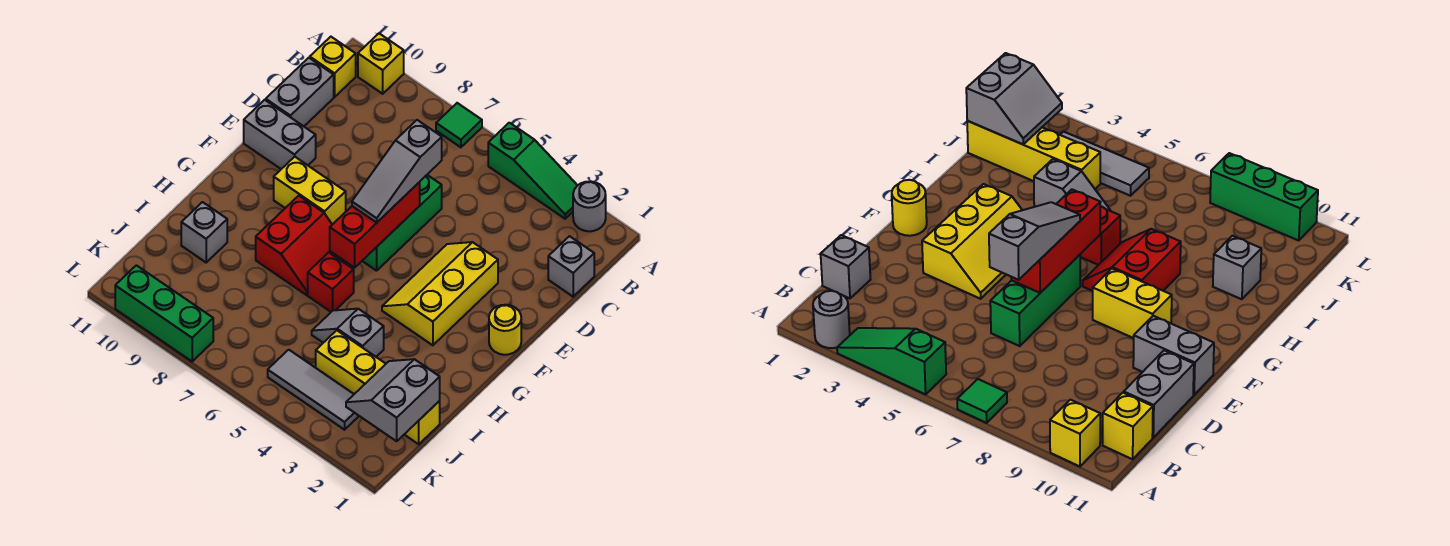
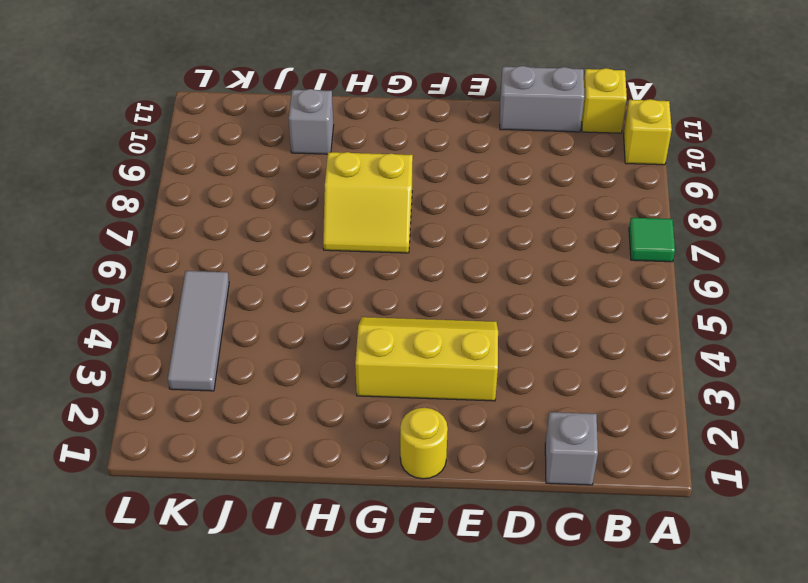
yellow slope G7:H8 level 1 top 8 -> red slope G7:H8 level 1 top 8
none -> grey round brick A2 level 1
none -> green slope A3:A5 level 1 top 5
none -> green brick D6:F6 level 1

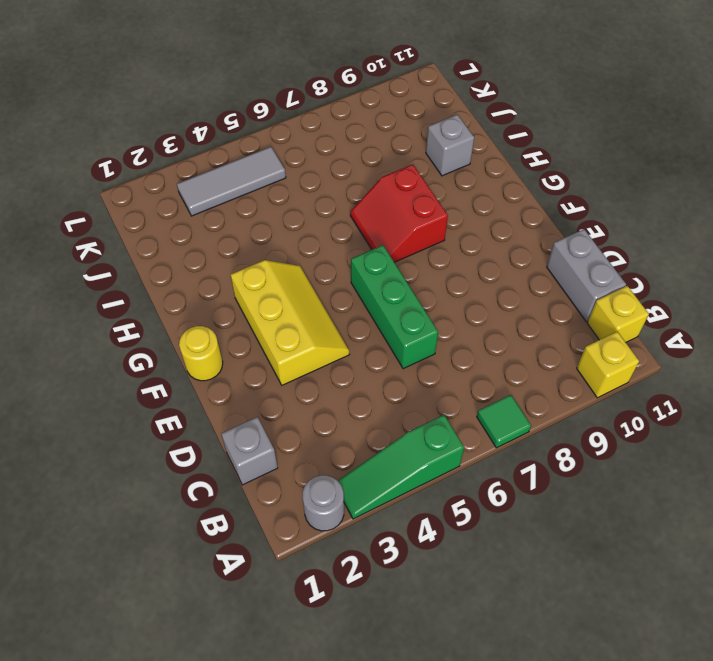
none -> grey brick E10:E11 level 1
none -> yellow brick F8:F9 level 1
none -> red brick H6 level 1

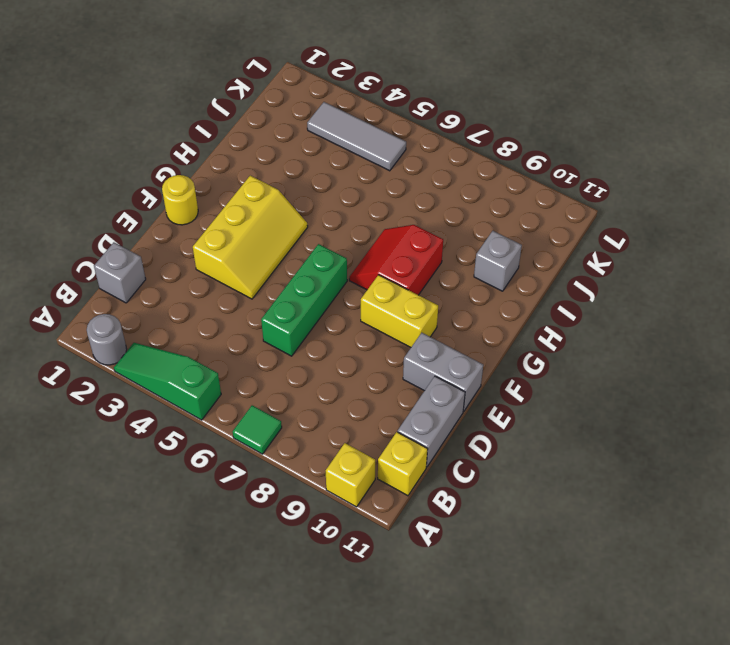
none -> red brick H6 level 1
none -> grey slope I4:I5 level 1 top 4
none -> yellow brick J1:J4 level 1

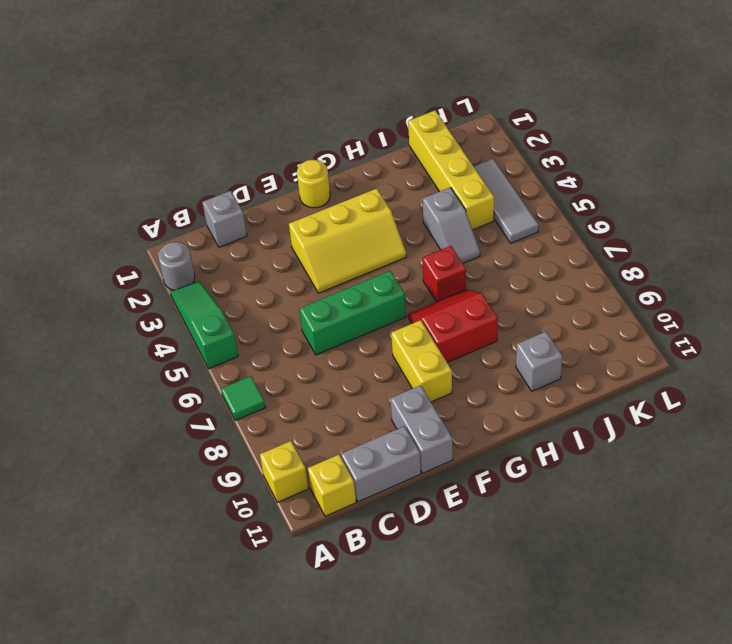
none -> green brick L8:L10 level 1
none -> red brick E6:G6 level 2
none -> grey slope J1:K2 level 2 top 1

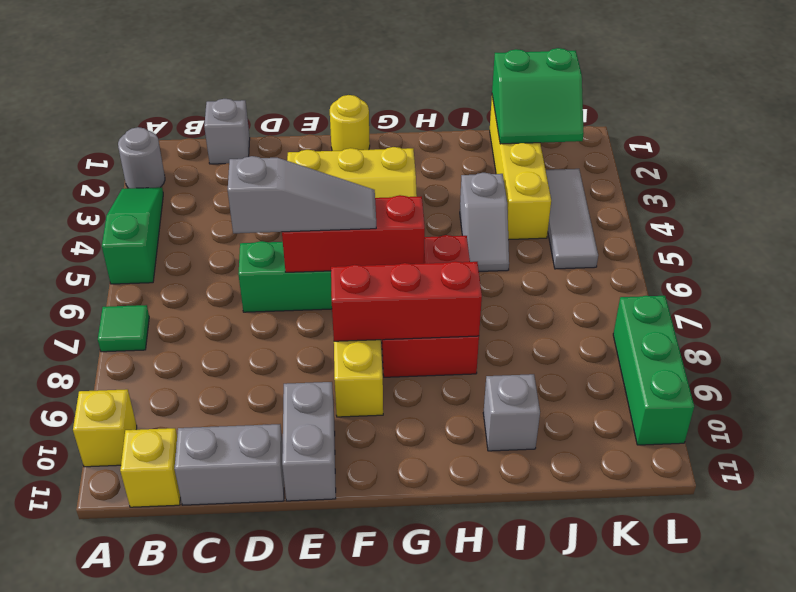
red brick F8:H8 level 2 -> none
green slope J1:K2 level 2 top 1 -> grey slope J1:K2 level 2 top 1

